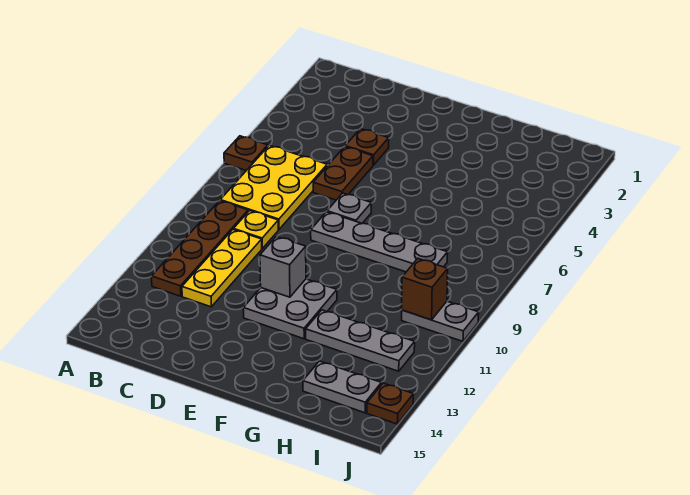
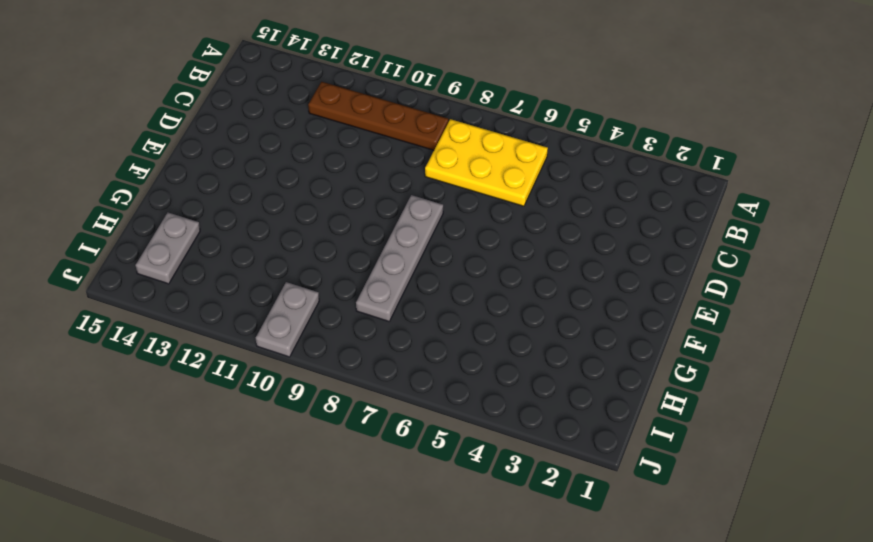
none -> brown plate A6 level 1
none -> yellow plate C9 level 1
none -> yellow plate C10:C12 level 1

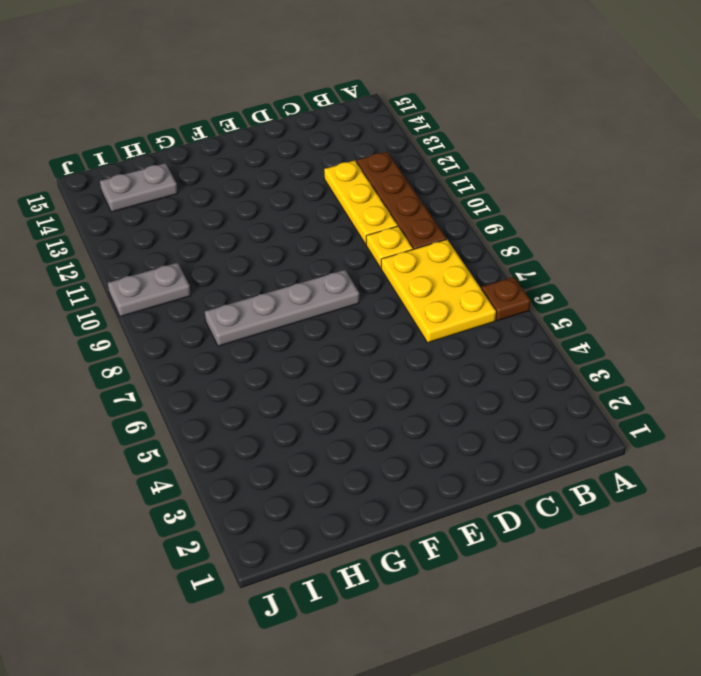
none -> brown plate D4 level 1
none -> brown plate D5:D6 level 1
none -> grey plate E7 level 1

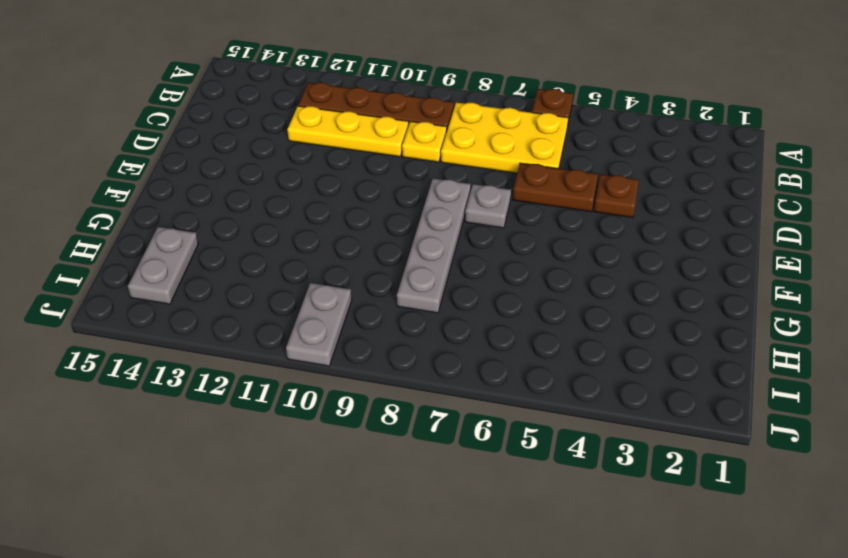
none -> grey plate E11:F12 level 1
none -> grey plate G12:I12 level 1
none -> brown plate J14 level 1

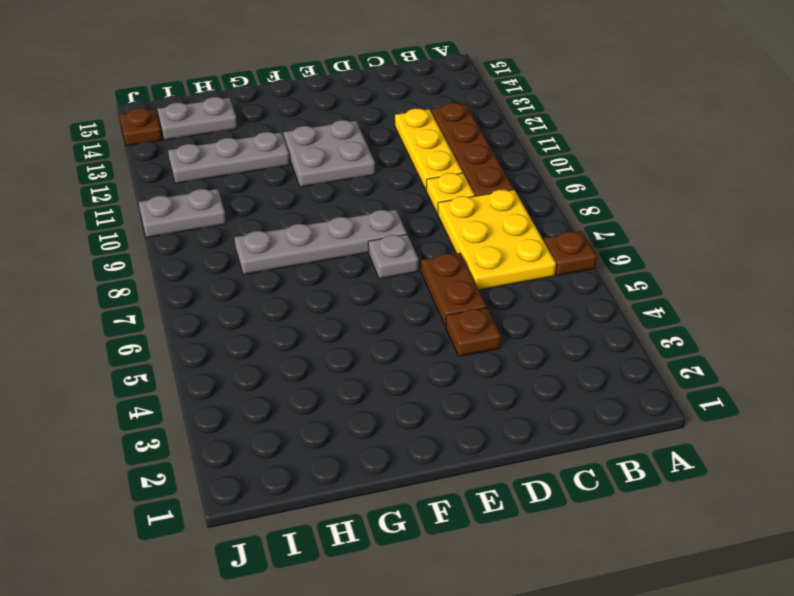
none -> grey brick E11 level 2
none -> brown brick I10 level 2

